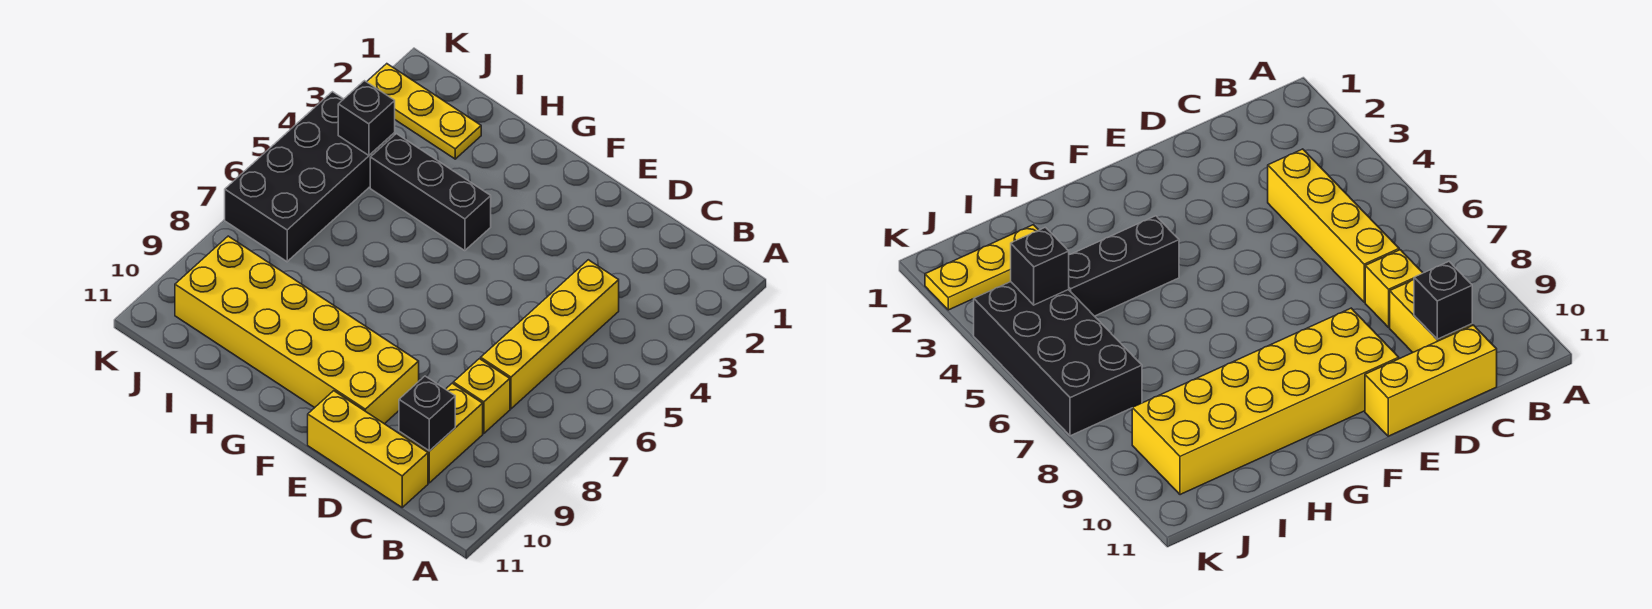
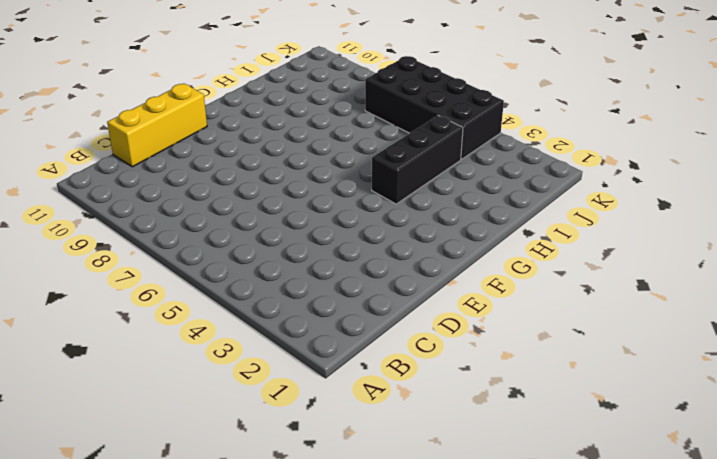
none -> yellow brick C4:C7 level 1
none -> yellow brick C8 level 1

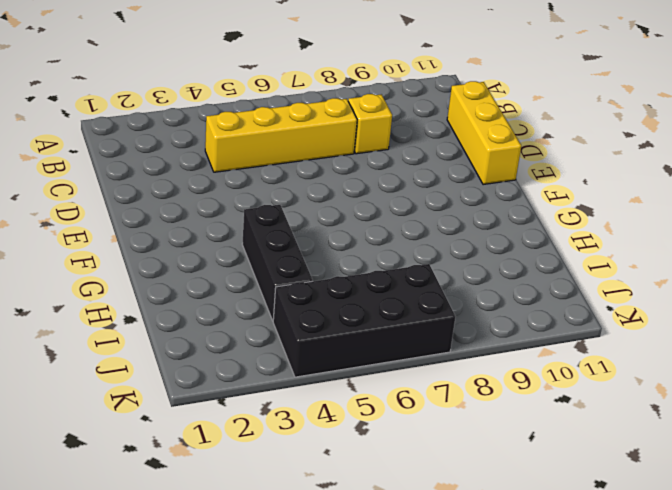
none -> yellow brick C9:C10 level 1
none -> yellow brick E9:J10 level 1

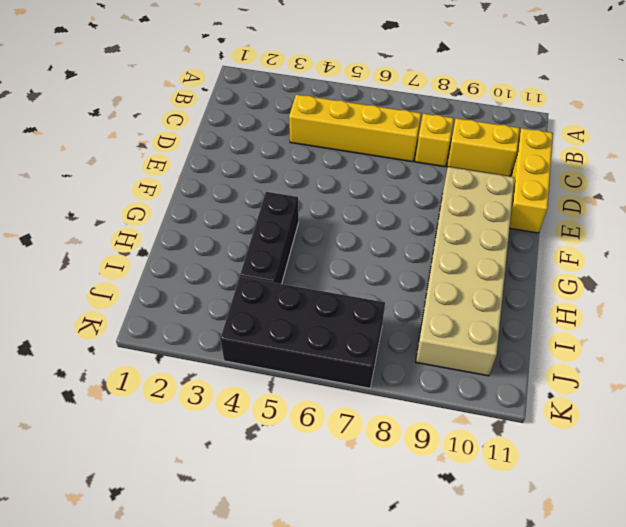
tan brick E9:J10 level 1 -> yellow brick E9:J10 level 1
none -> yellow plate I2:K2 level 1
none -> black brick C10 level 2

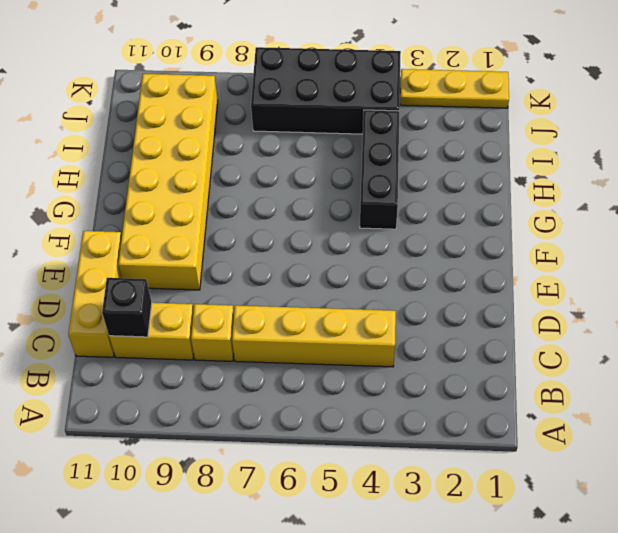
yellow plate K1:K3 level 1 -> yellow plate I2:K2 level 1
none -> black brick J4 level 2

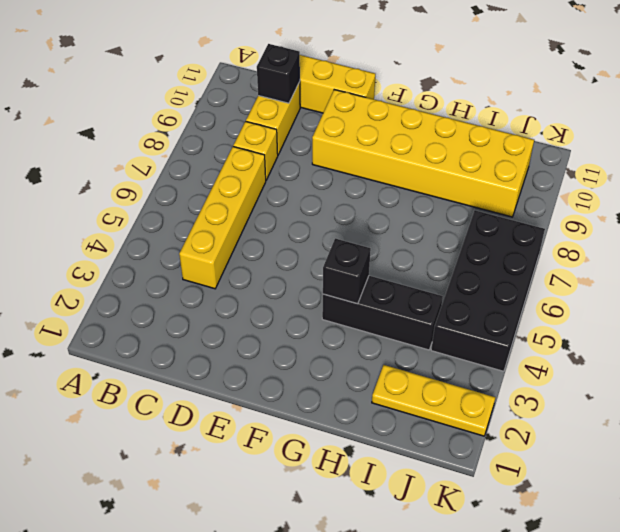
black brick G4 level 2 -> black brick J4 level 2

